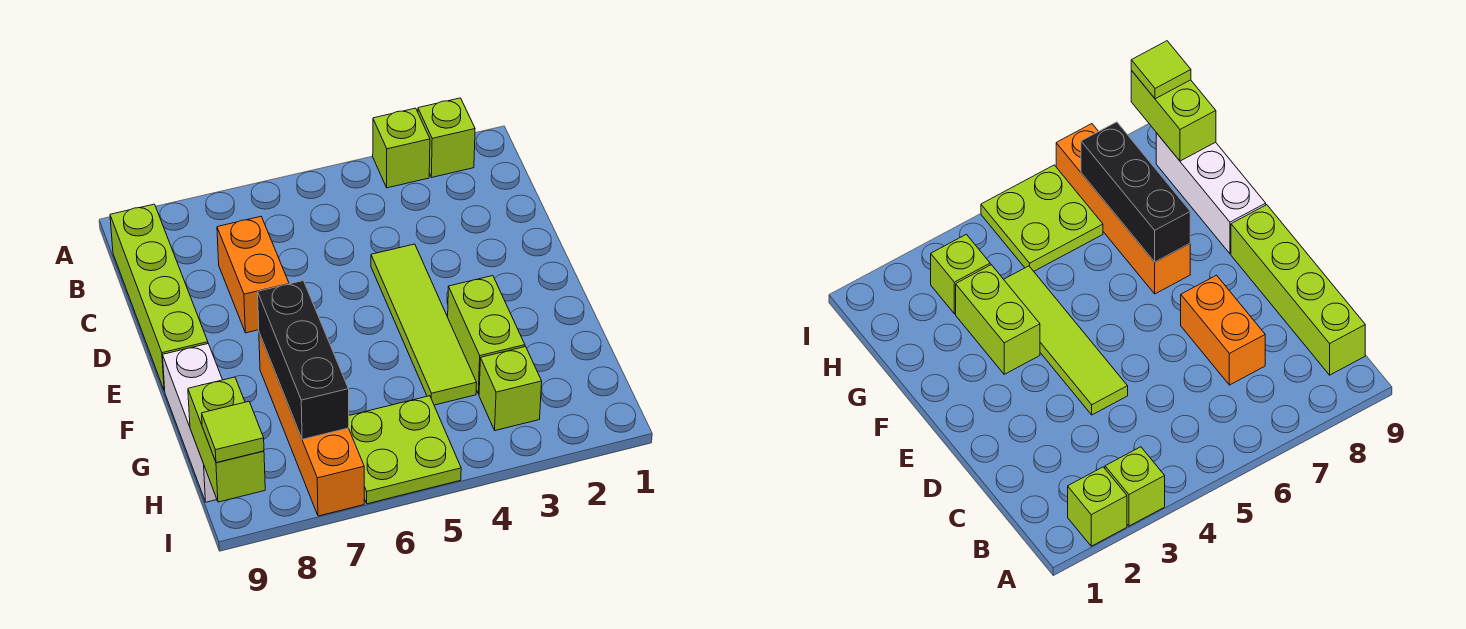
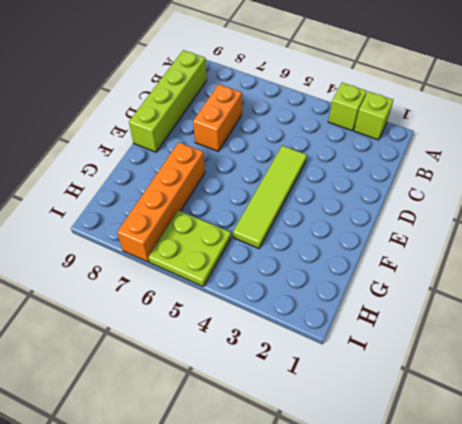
none -> lime brick F3:G3 level 1
none -> white brick F9:H9 level 1
none -> lime brick H3 level 1

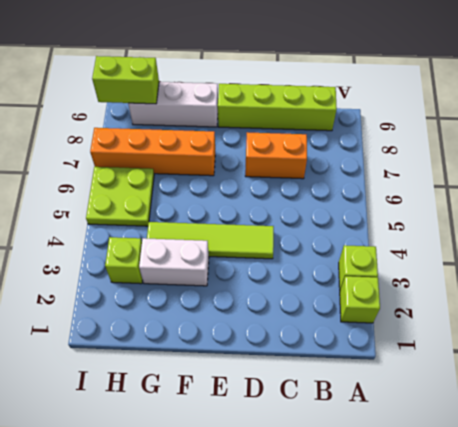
white brick F3:G3 level 1 -> lime brick F3:G3 level 1
none -> black brick F7:H7 level 2
none -> lime tile I9 level 3

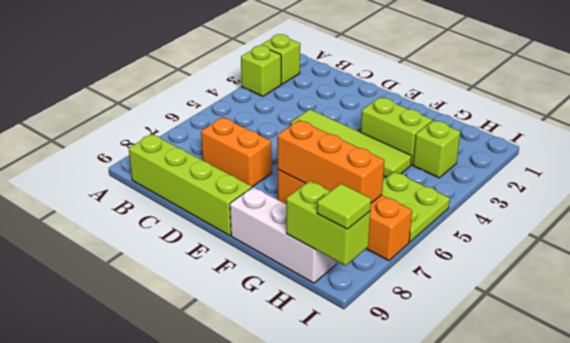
orange brick F7:H7 level 2 -> black brick F7:H7 level 2

